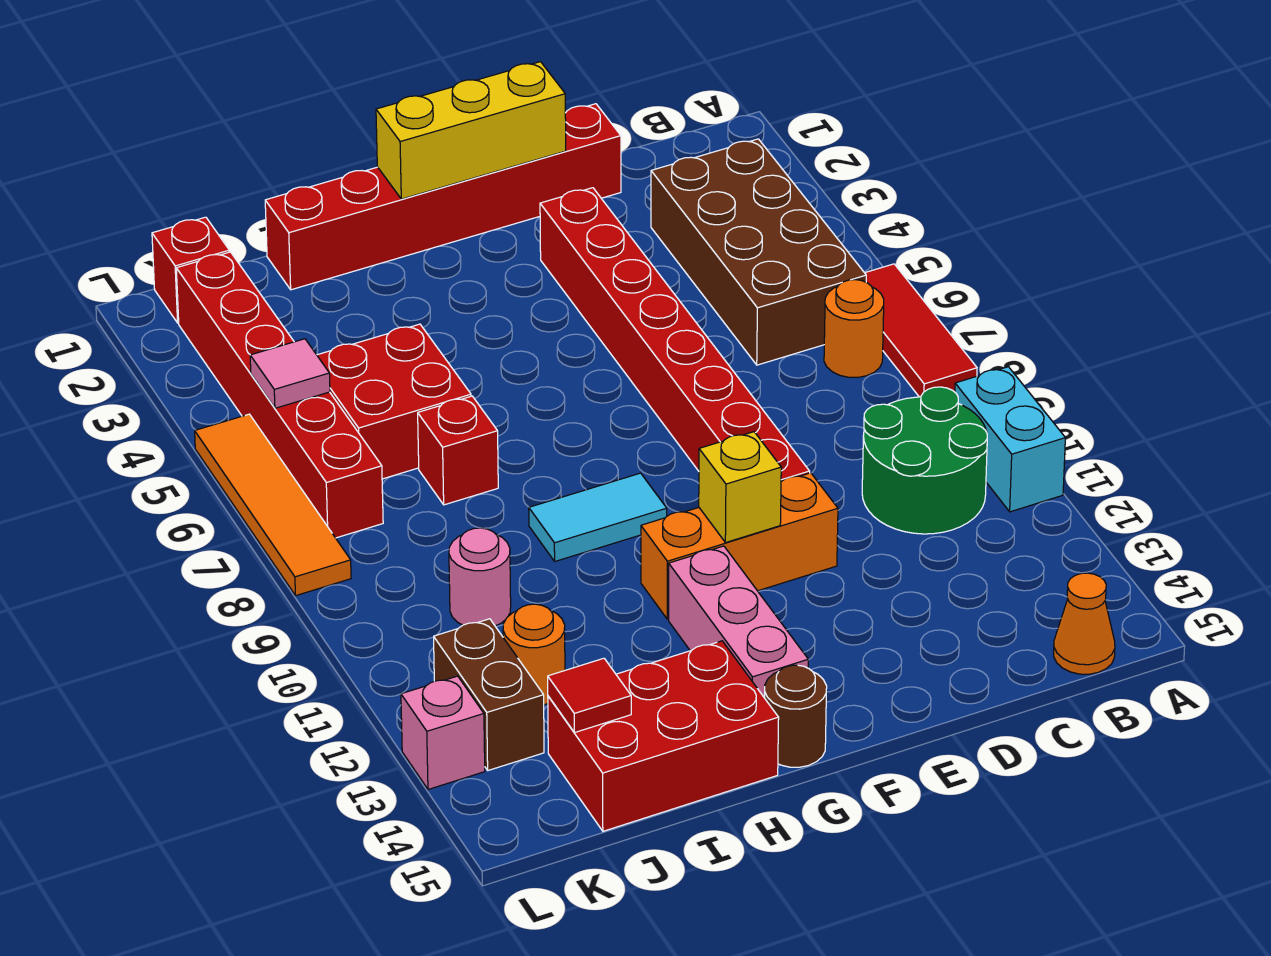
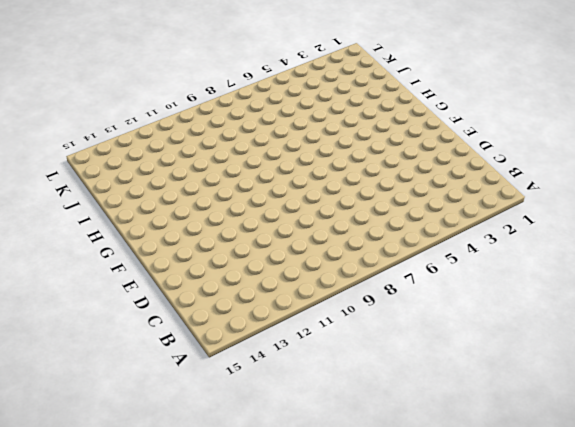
none -> red tile A6:A8 level 1
none -> cyan brick A10:A11 level 1
none -> brown brick B3:C6 level 1

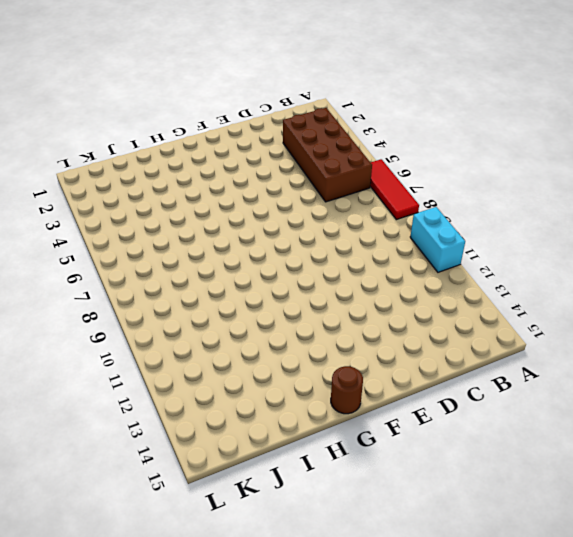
none -> orange round brick B7 level 1
none -> green round brick B10:C11 level 1
none -> orange cone B15 level 1

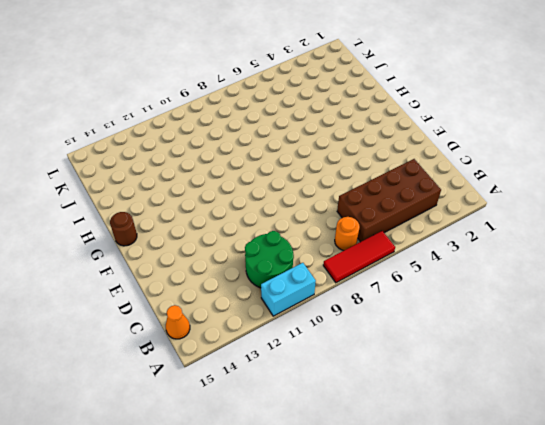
none -> red brick D1:I1 level 1
none -> red brick E3:E10 level 1
none -> orange brick E11:G11 level 1

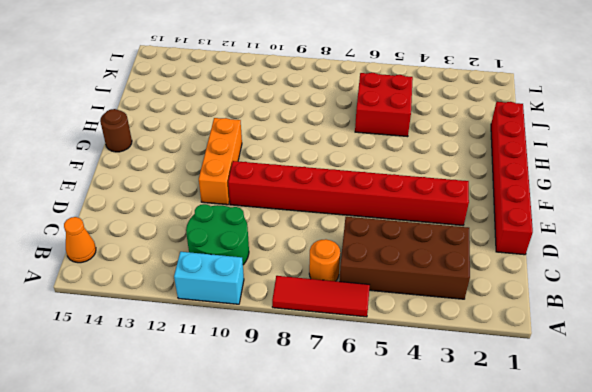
none -> cyan tile G9:H9 level 1
none -> pink brick G12:G14 level 1
none -> red brick H14:J15 level 1

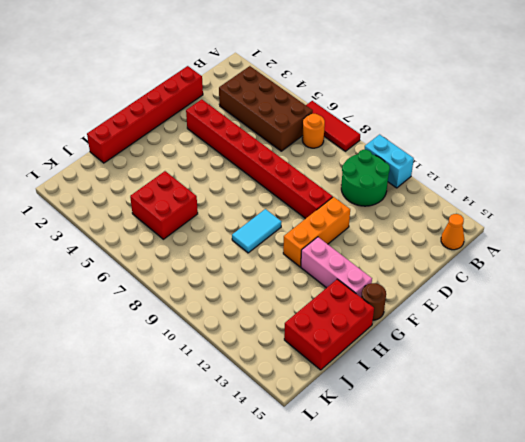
none -> red brick I7 level 1
none -> pink round brick J10 level 1
none -> orange round brick J12 level 1

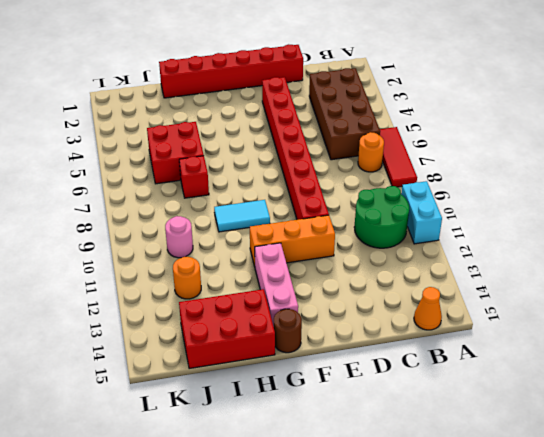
none -> red brick K1 level 1
none -> red brick K2:K7 level 1
none -> brown brick K12:K13 level 1

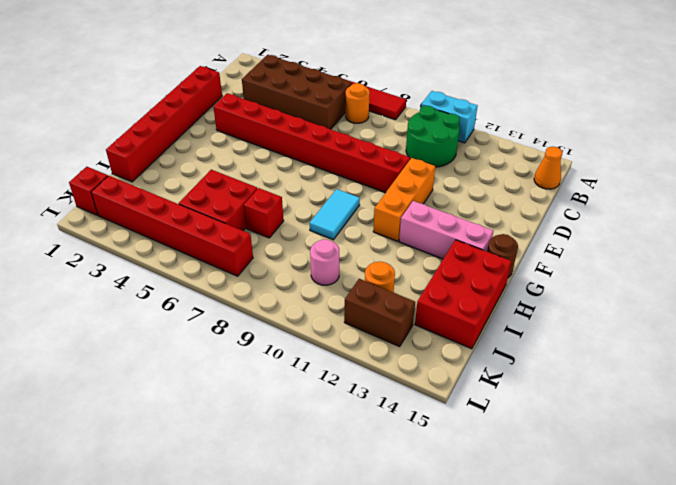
none -> orange tile L5:L8 level 1
none -> pink brick L13 level 1
none -> yellow brick E1:G1 level 2

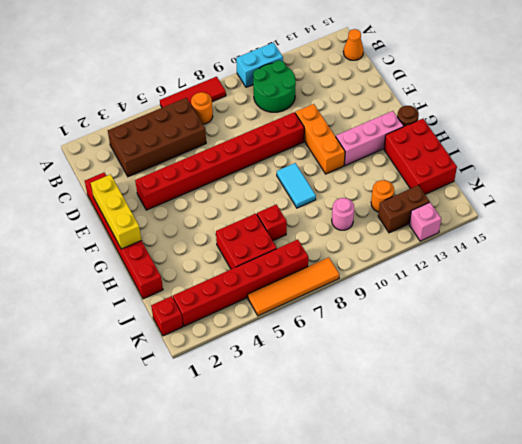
none -> yellow brick F11 level 2
none -> red tile J14 level 2
none -> pink tile K5 level 2

